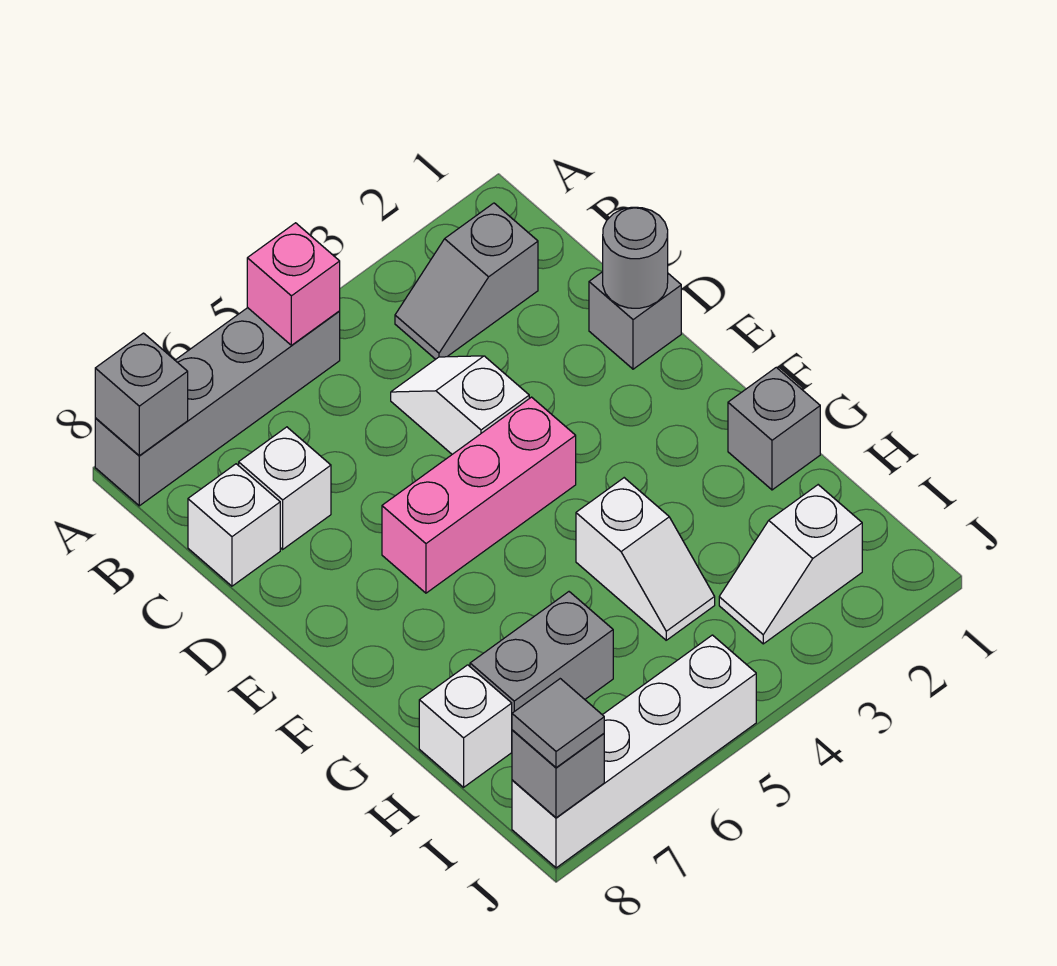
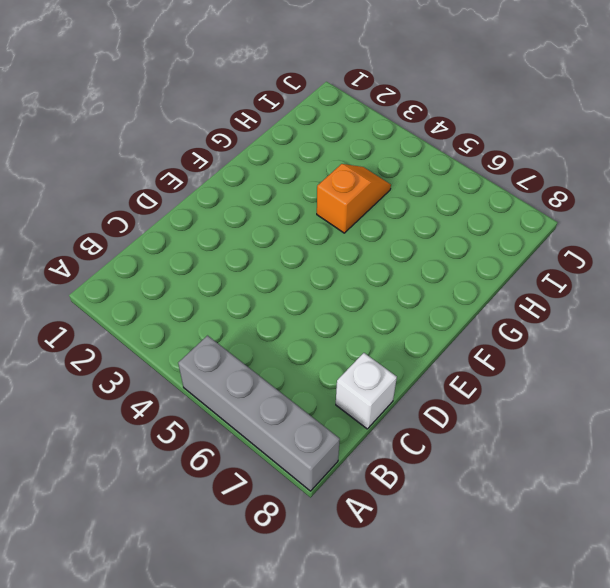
orange slope G4:H4 level 1 top G -> white slope G4:H4 level 1 top G
none -> grey slope B2:B3 level 1 top 2
none -> white slope C4:D4 level 1 top D
none -> white brick C7 level 1

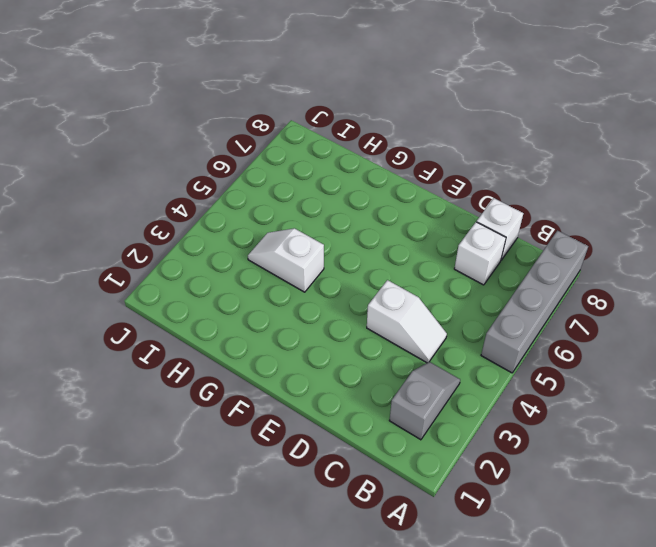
none -> grey brick D1 level 1
none -> pink brick E4:E6 level 1
none -> grey brick G1 level 1

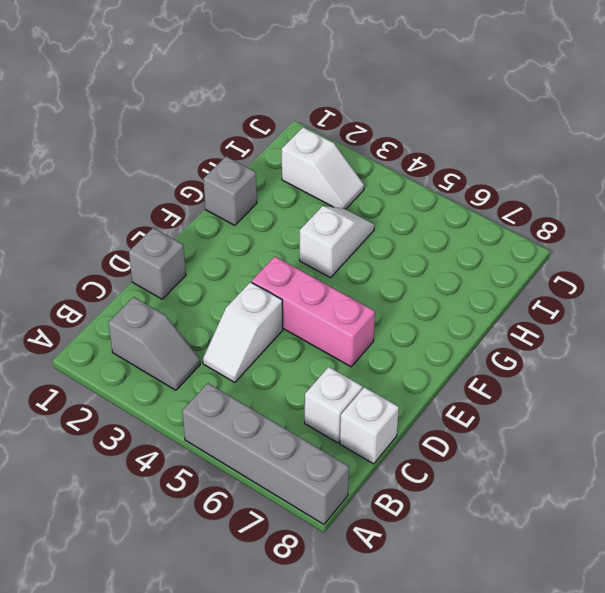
none -> grey brick H6:H7 level 1
none -> white brick H8 level 1
none -> white brick J5:J8 level 1

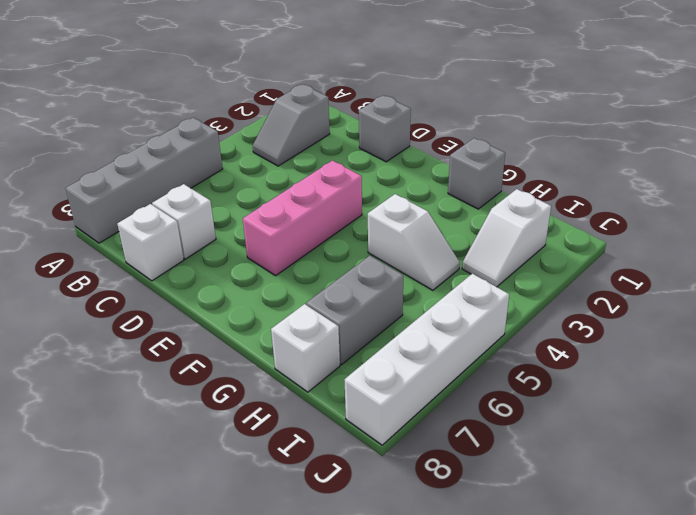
none -> white slope C4:D4 level 1 top D
none -> pink brick A5 level 2
none -> grey brick A8 level 2

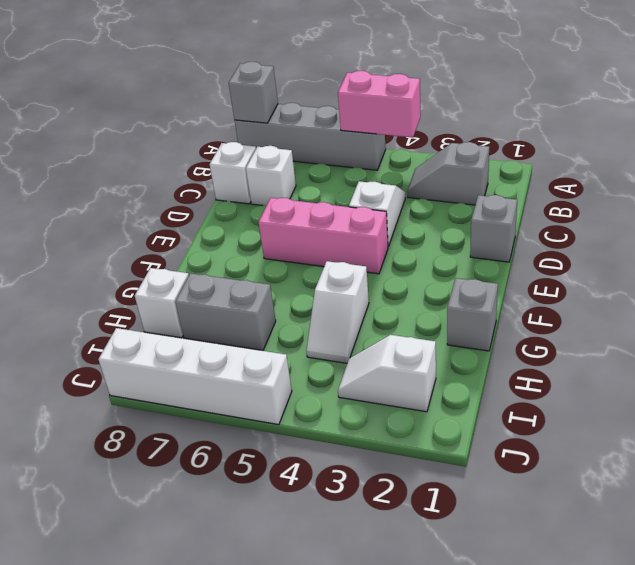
pink brick A4:A5 level 2 -> pink brick A5 level 2
none -> grey round brick D1 level 2
none -> grey brick J8 level 2
none -> grey tile J8 level 3

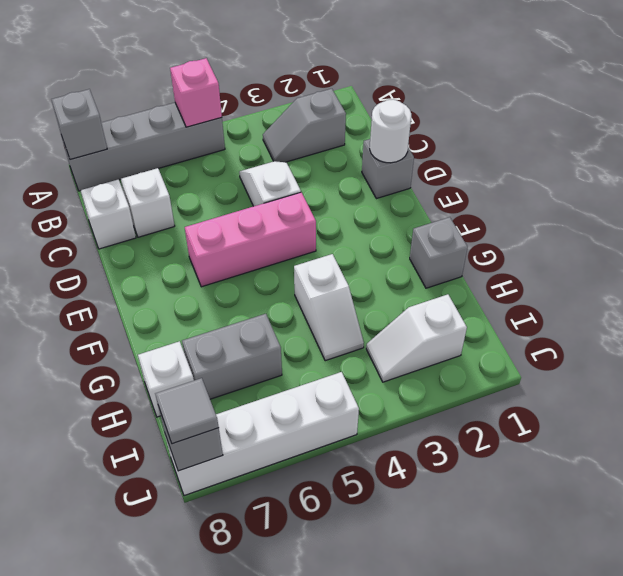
white round brick D1 level 2 -> grey round brick D1 level 2

